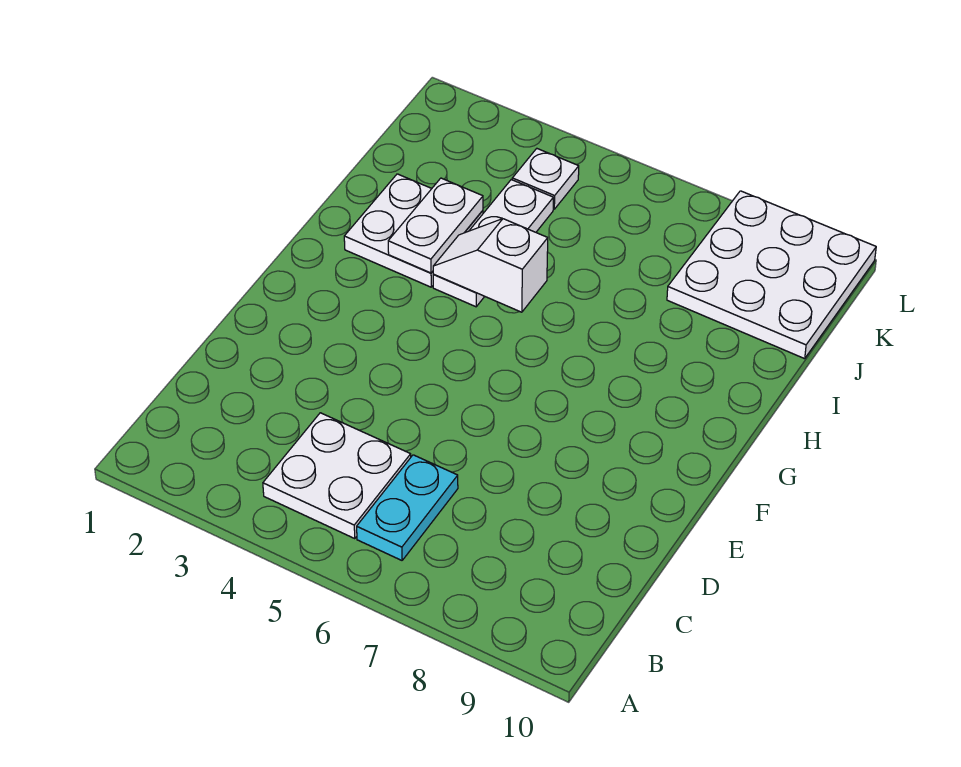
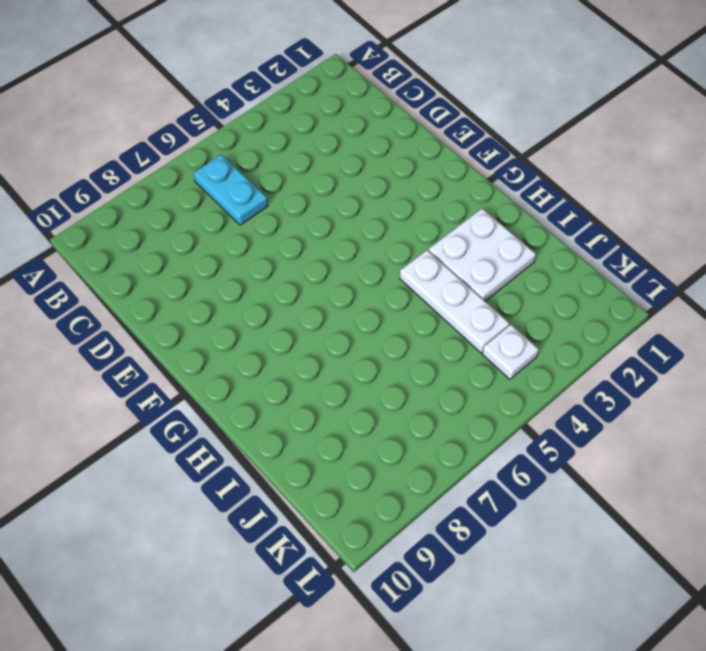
none -> white plate B4:C5 level 1
none -> white plate J8:L10 level 1

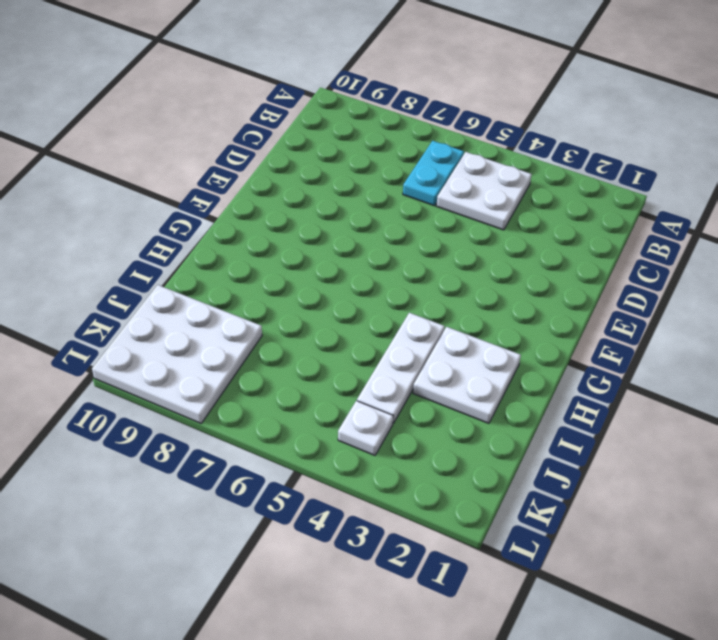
none -> white plate H3:I3 level 2
none -> white slope H4:H5 level 2 top 5

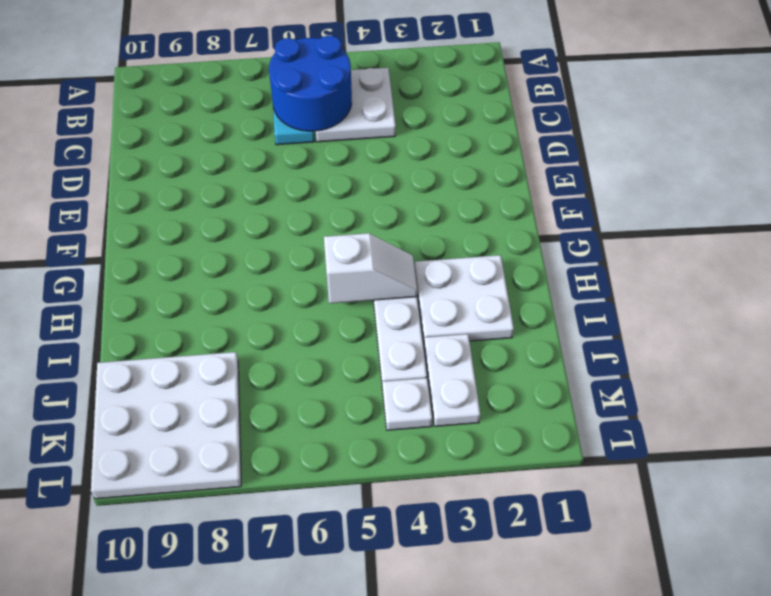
blue round brick B5:C6 level 2 -> none
white plate J3:K3 level 1 -> white plate H3:I3 level 2

